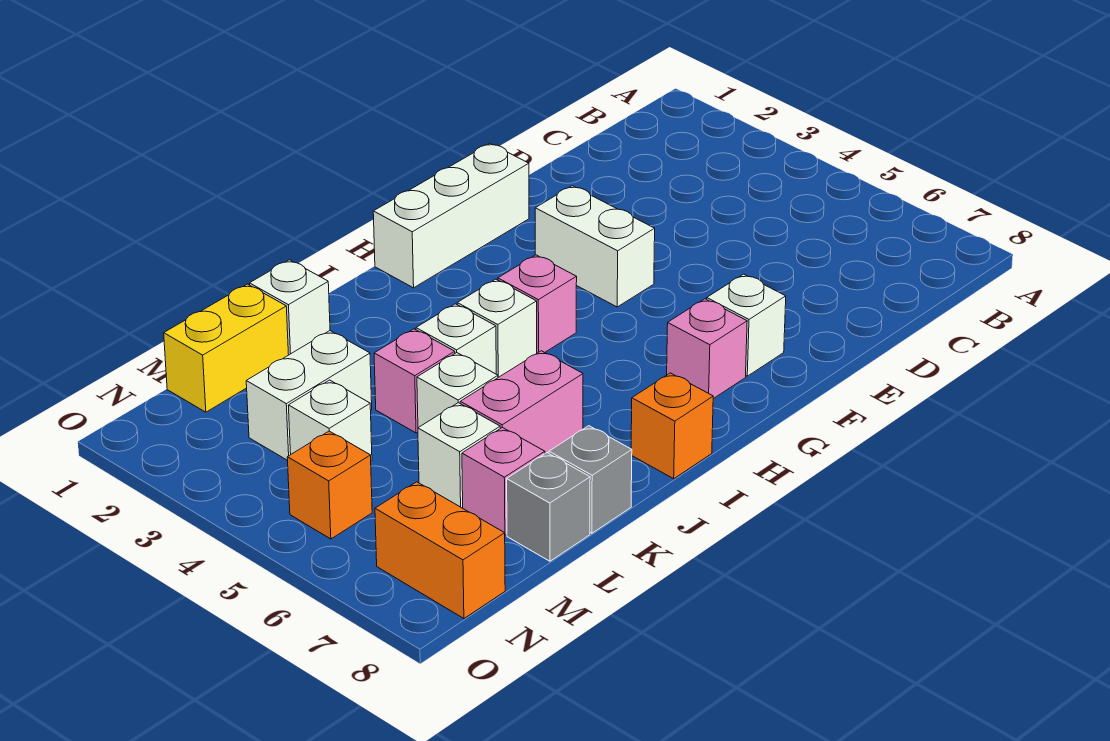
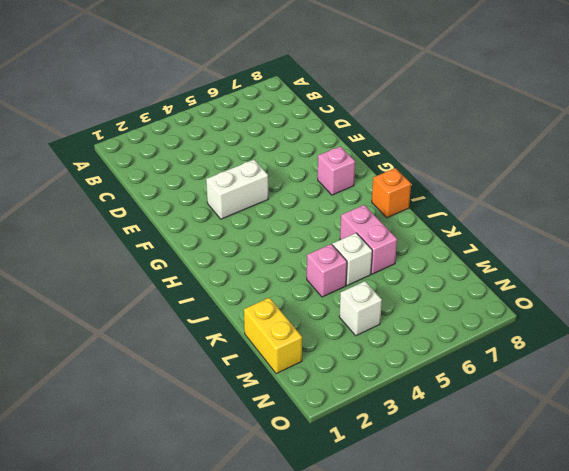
none -> white brick F1:H1 level 1
none -> white brick F7 level 1
none -> pink brick H4 level 1

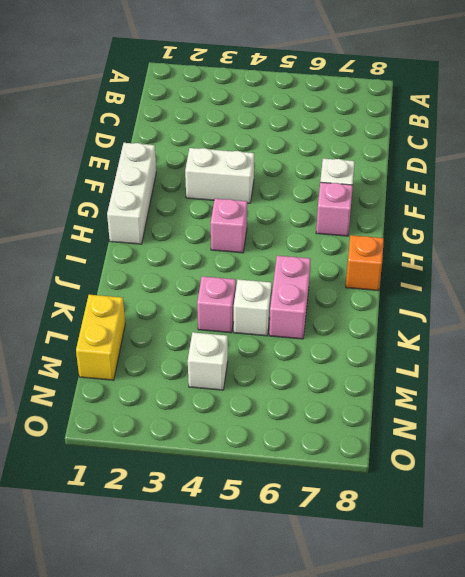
none -> white brick I4 level 1
none -> white brick J4 level 1
none -> white brick K1 level 1

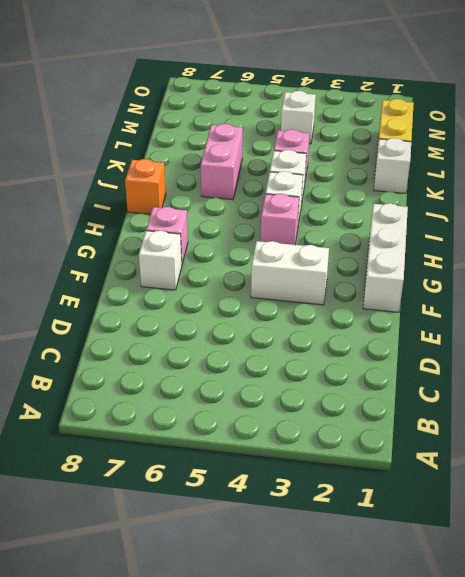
none -> white brick K5 level 1
none -> grey brick K8 level 1
none -> white brick L3:M3 level 1

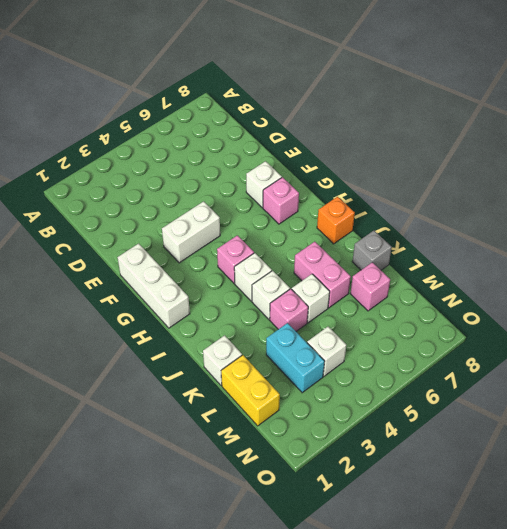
cyan brick L3:M3 level 1 -> white brick L3:M3 level 1
none -> white brick L6 level 1
none -> grey brick L8 level 1
none -> orange brick N5 level 1

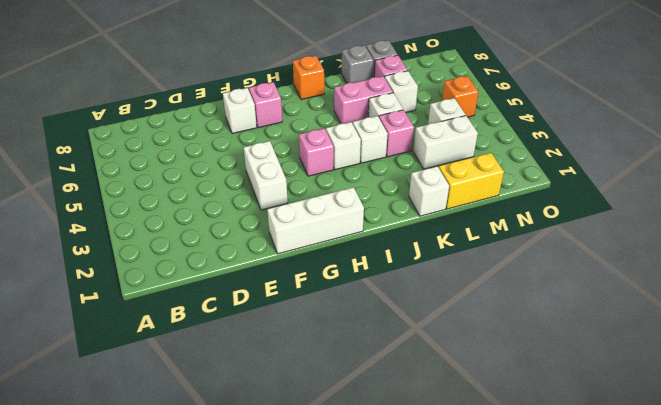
none -> orange brick N7:N8 level 1

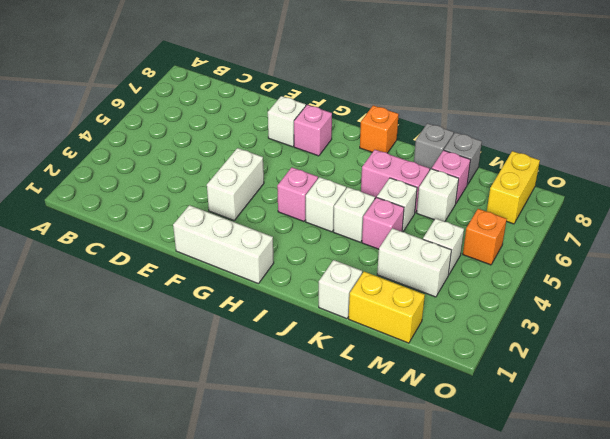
yellow brick N7:N8 level 1 -> orange brick N7:N8 level 1

